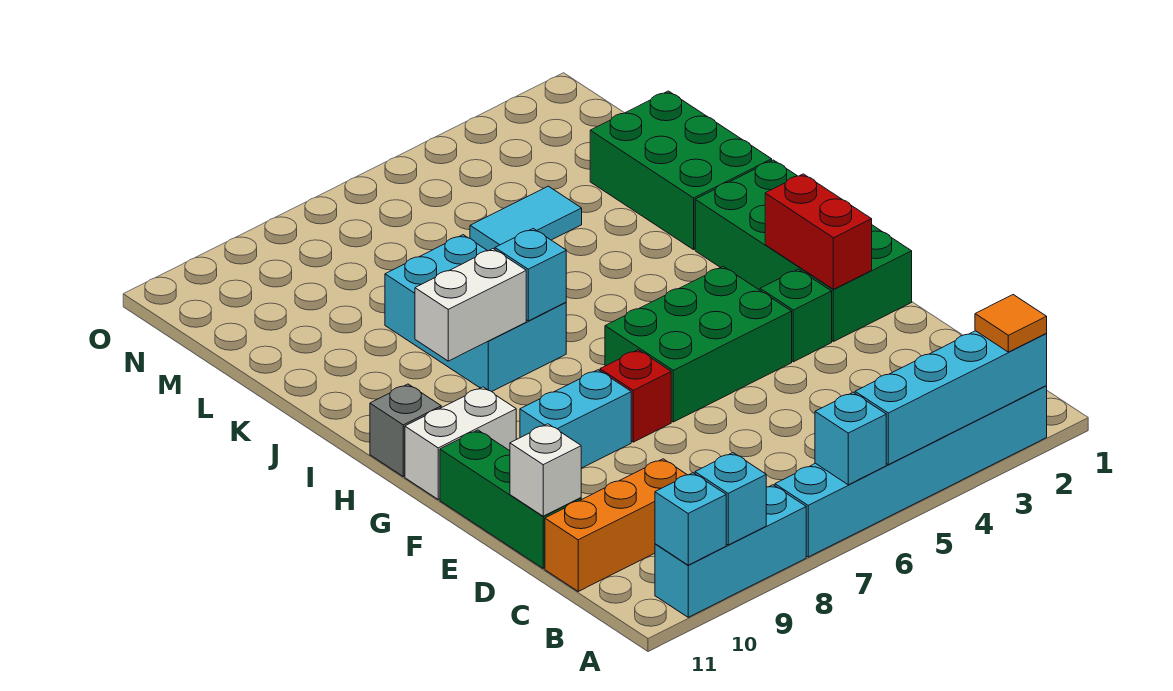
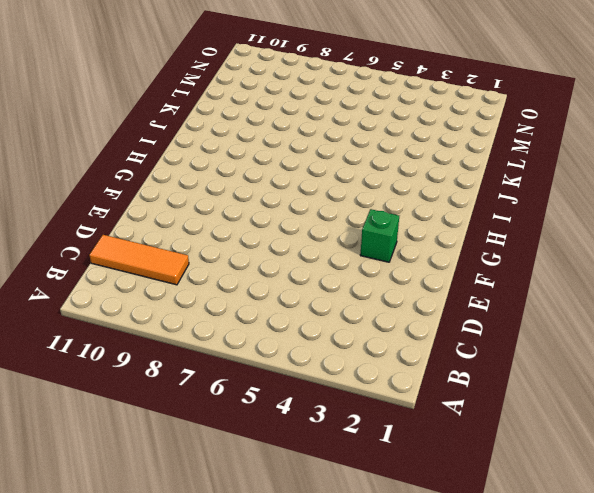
orange tile C9:C11 level 1 -> orange brick C9:C11 level 1
none -> cyan brick A2:A7 level 1
none -> cyan brick A8:A10 level 1
none -> green brick D11:F11 level 1

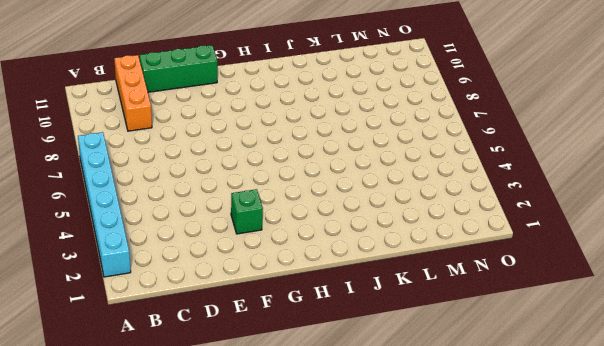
none -> cyan brick A8:A10 level 1
none -> green brick F1:I2 level 1
none -> green brick F4:G6 level 1

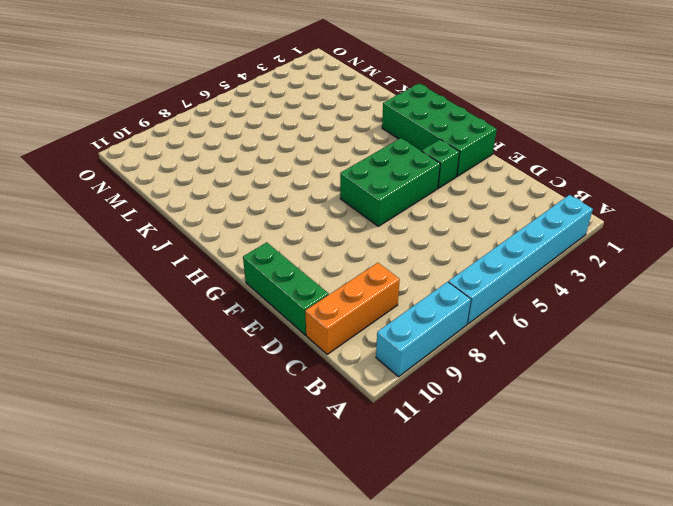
none -> red brick F7 level 1
none -> cyan brick F8:F9 level 1
none -> white brick G10:G11 level 1

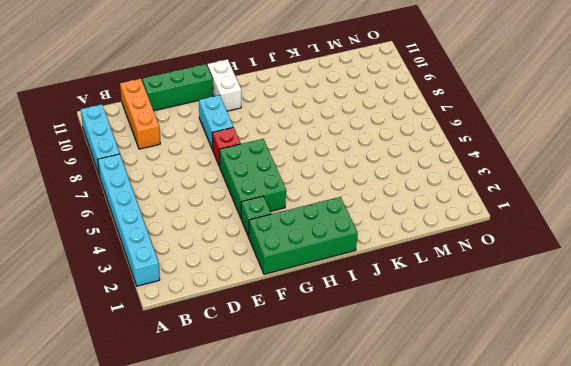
none -> grey brick H11 level 1
none -> cyan brick I7:K8 level 1
none -> green brick J1:L2 level 1

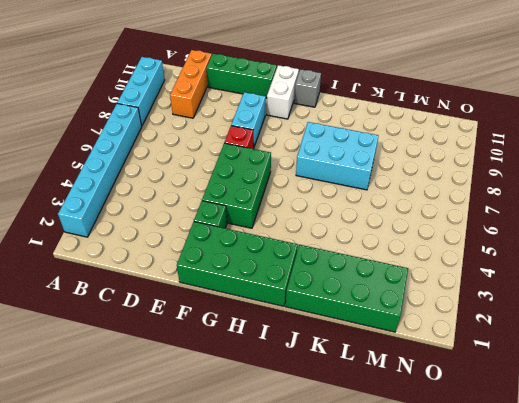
green brick J1:M2 level 1 -> green brick J1:L2 level 1
none -> cyan tile L4:L5 level 1
none -> cyan brick A2:A5 level 2
none -> cyan brick A6 level 2

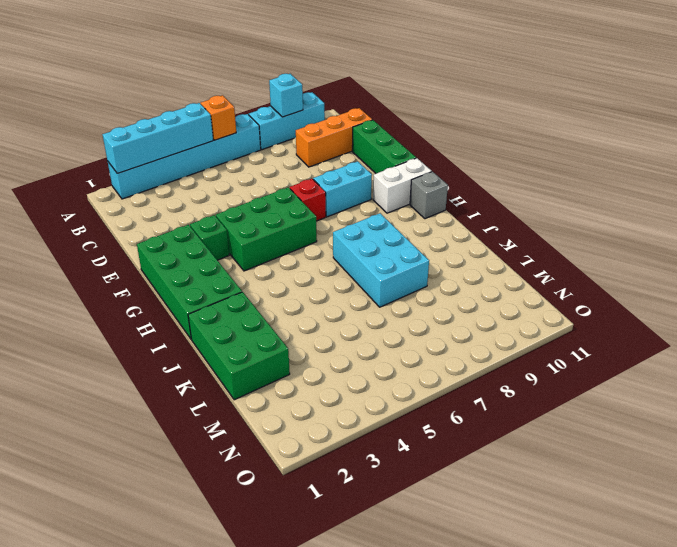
orange brick A6 level 2 -> cyan brick A6 level 2
none -> cyan tile L4:L5 level 1
none -> cyan brick A10 level 2
none -> white brick D11 level 2

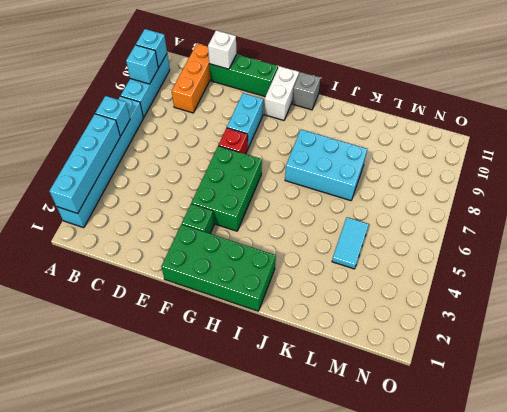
none -> green brick J1:L2 level 1
none -> red brick F2:G2 level 2
none -> cyan brick I7 level 2

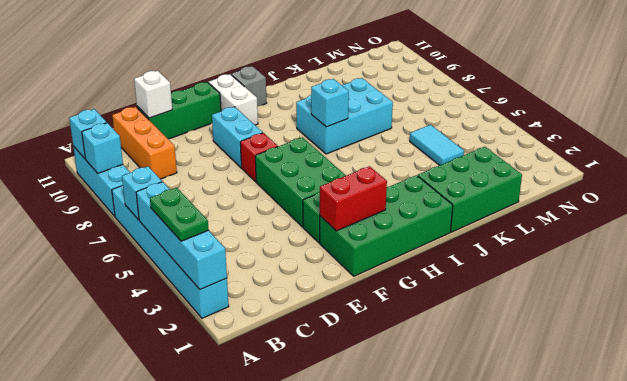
green plate A3:A4 level 3 -> none
none -> white brick I8:I9 level 2
none -> orange tile A2 level 3

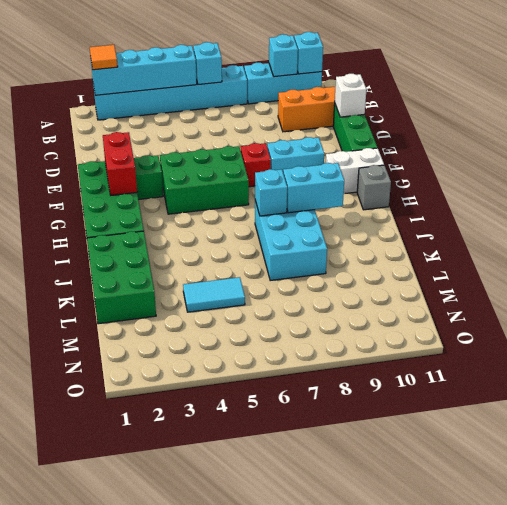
cyan brick I8:I9 level 2 -> white brick I8:I9 level 2

